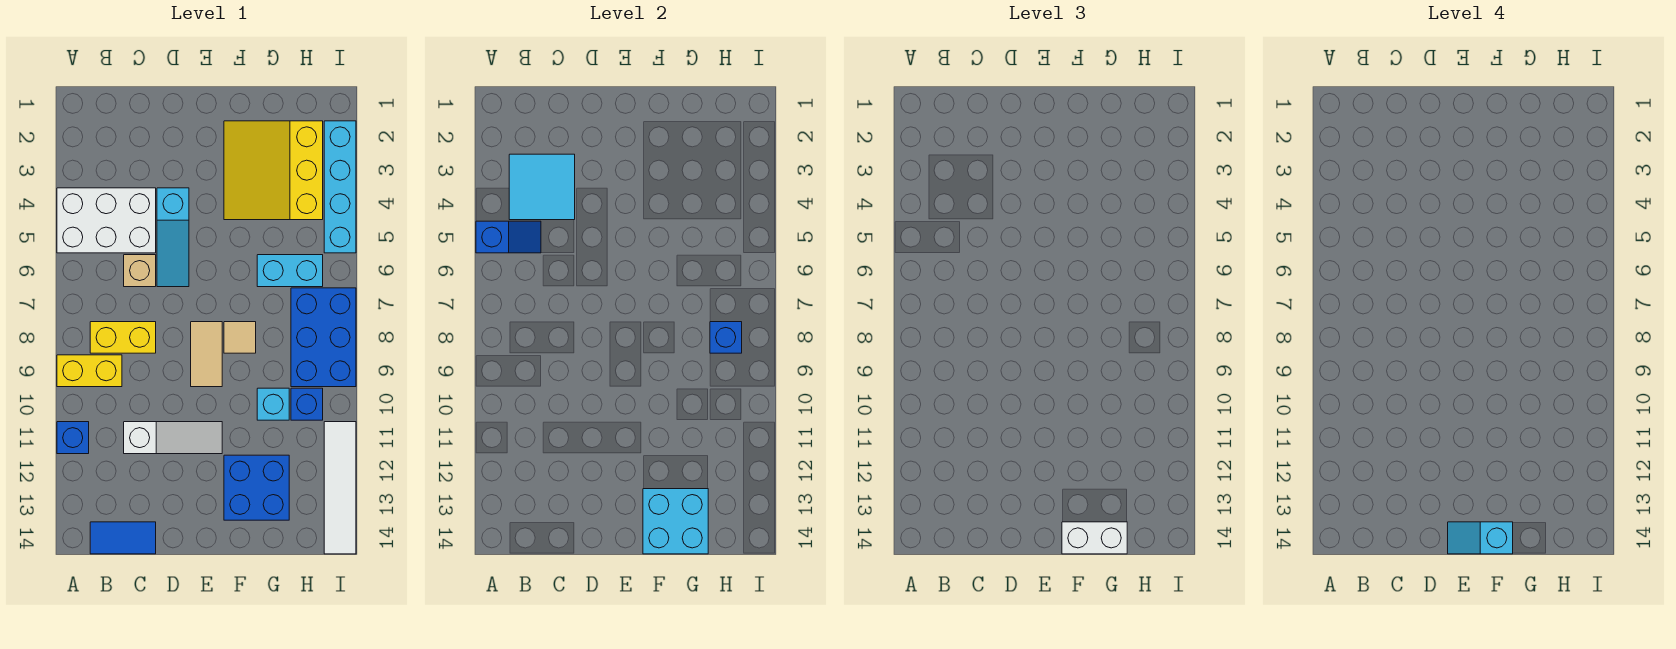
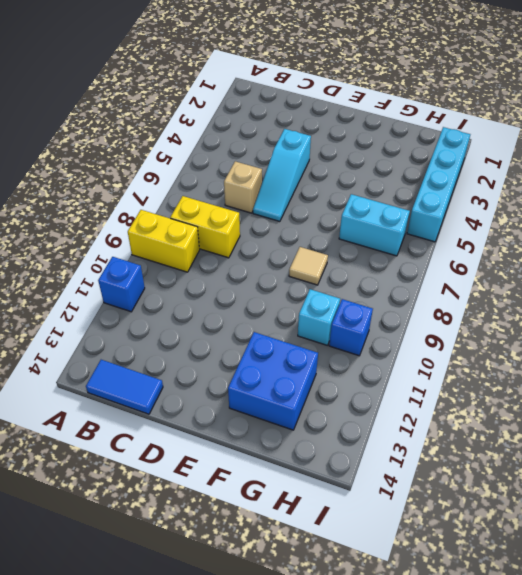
none -> white brick A4:C5 level 1
none -> white slope C11:E11 level 1 top C
none -> tan tile E8:E9 level 1

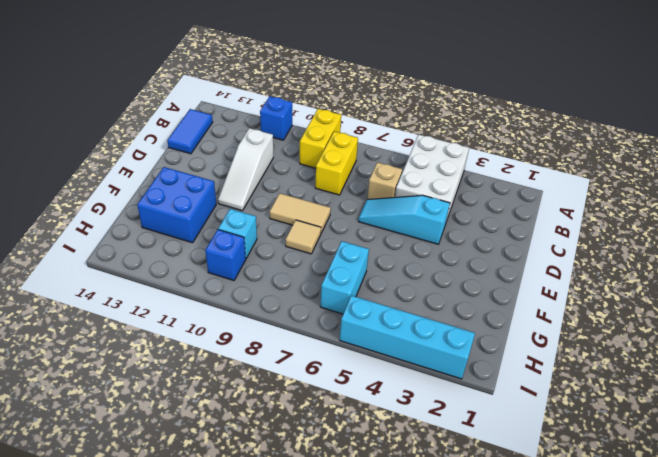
none -> yellow slope F2:H4 level 1 top H
none -> blue brick H7:I9 level 1
none -> white tile I11:I14 level 1

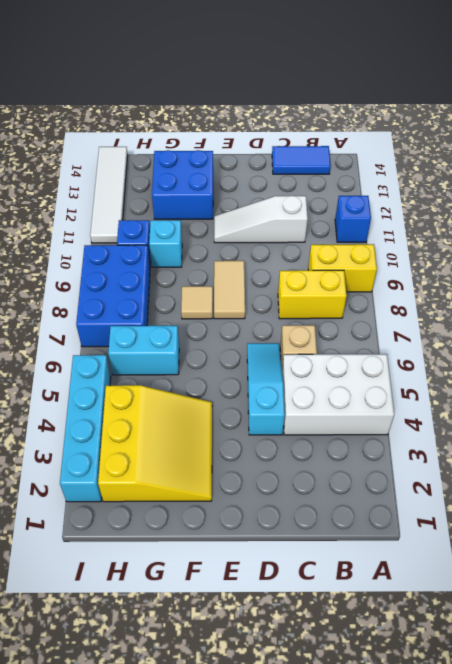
none -> blue slope A5:B5 level 2 top A
none -> cyan tile B3:C4 level 2
none -> cyan brick F13:G14 level 2

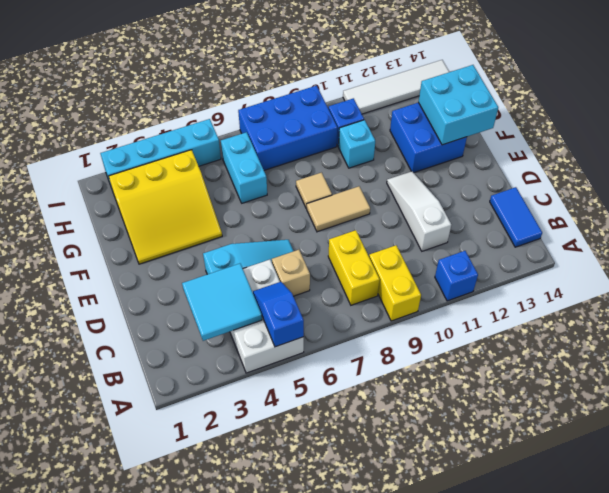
none -> blue brick H8 level 2
none -> white brick F14:G14 level 3
none -> cyan slope E14:F14 level 4 top F

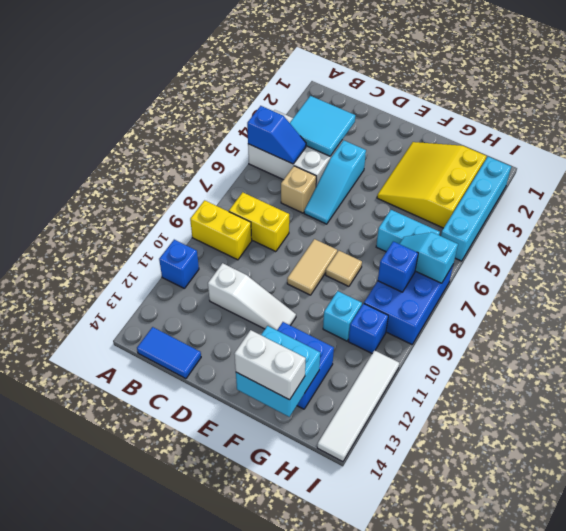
cyan slope H7:I7 level 2 top I -> cyan slope E14:F14 level 4 top F

